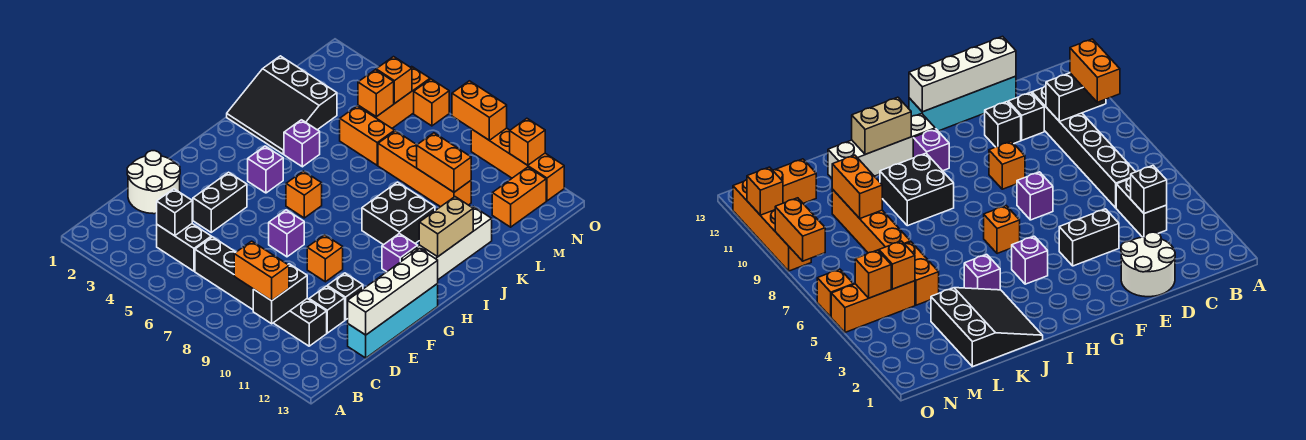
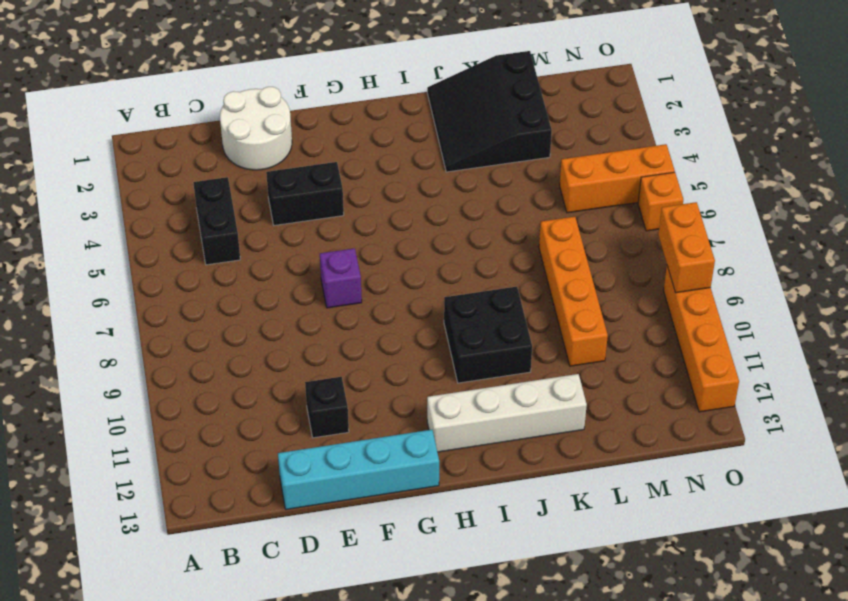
none -> black brick C6:C11 level 1
none -> black brick D11 level 1
none -> orange brick F9 level 1
none -> purple brick H4 level 1

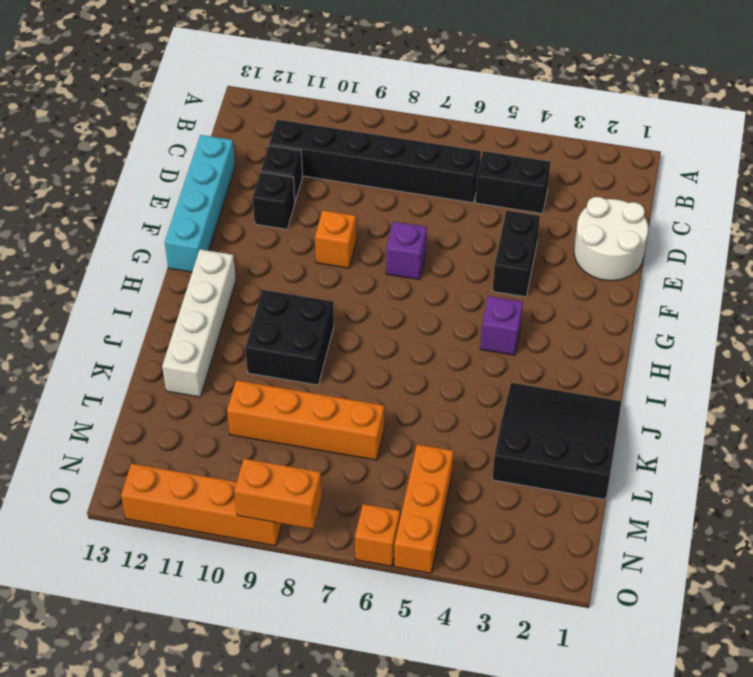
none -> orange brick H6 level 1
none -> purple brick H11 level 1
none -> purple brick J4 level 1
none -> orange brick L5:L6 level 1

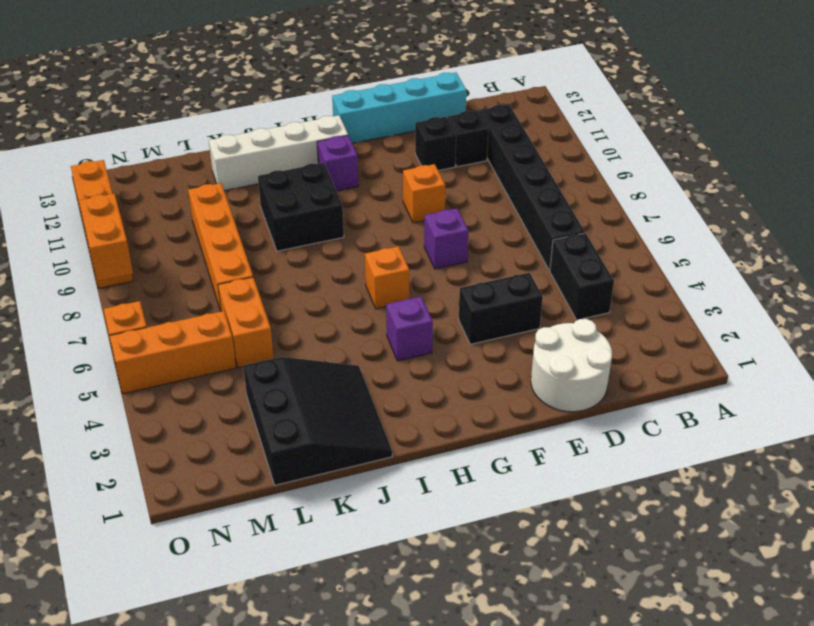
none -> purple brick J4 level 1
none -> orange brick M12:N12 level 1
none -> black brick B10:C10 level 2
none -> black brick C4 level 2

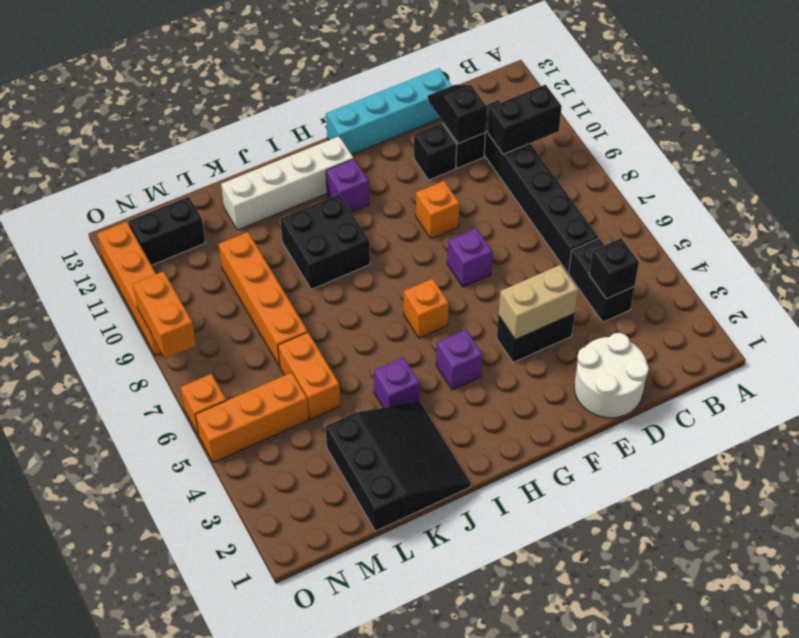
black slope D11:D12 level 2 top 11 -> none
tan brick E4:F4 level 2 -> tan brick I12:J12 level 2
black brick M12:N12 level 1 -> orange brick M12:N12 level 1
none -> white brick D13:G13 level 2
none -> orange brick L9:L10 level 2
none -> orange brick M5 level 2
none -> orange brick N5 level 2

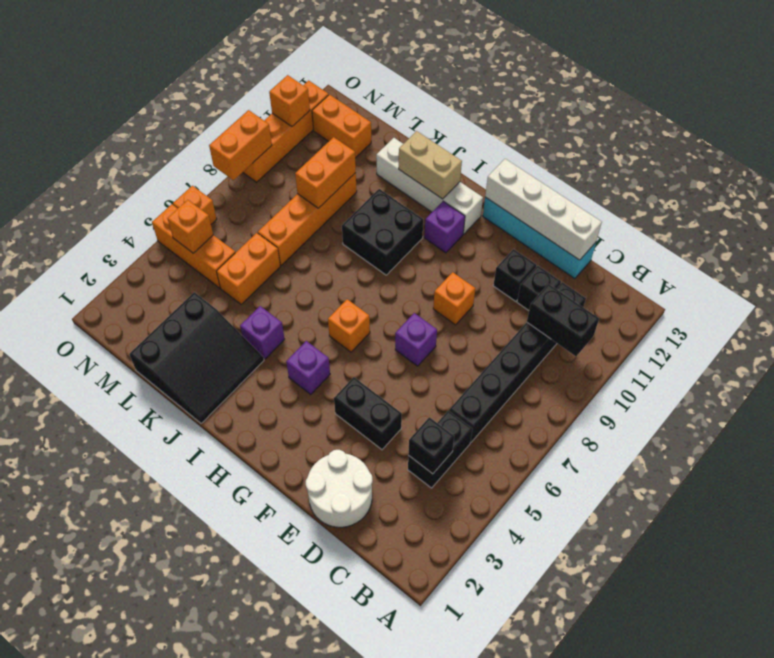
none -> orange brick M5 level 2
none -> orange brick B9:B10 level 3

